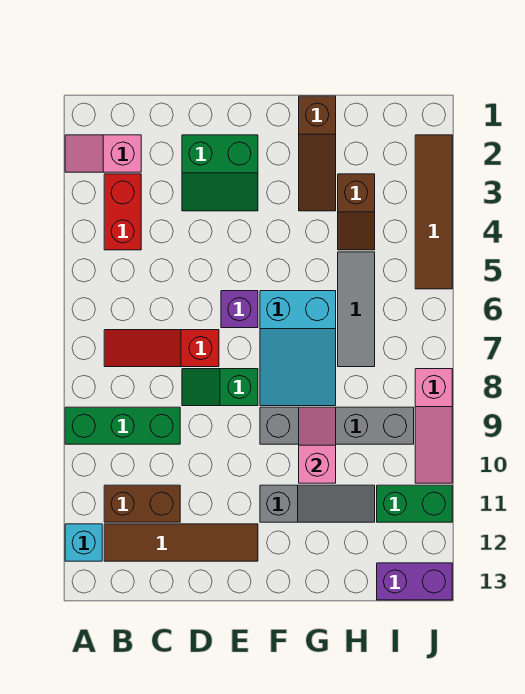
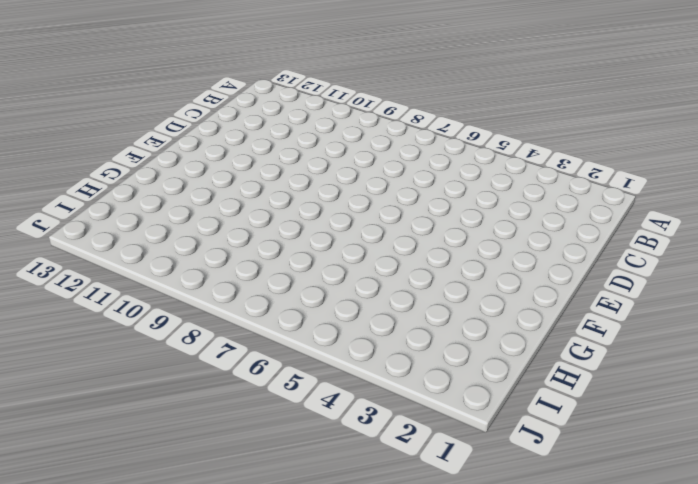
none -> pink slope A2:B2 level 1 top B
none -> green brick A9:C9 level 1
none -> cyan brick A12 level 1

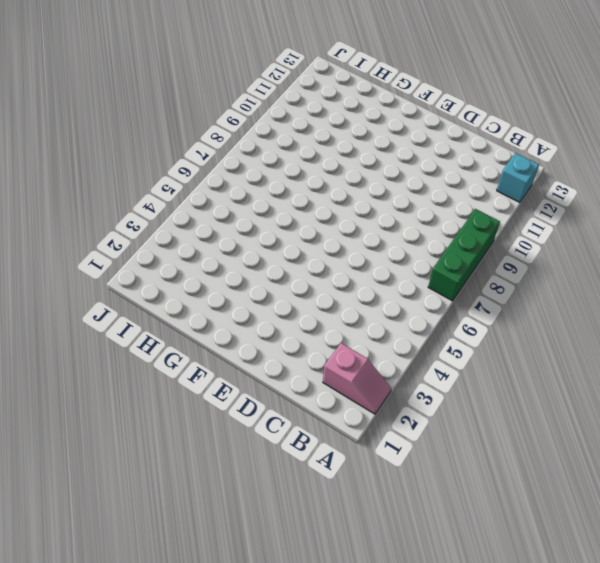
green brick A7:A9 level 1 -> green brick A9:C9 level 1
none -> red brick B3:B4 level 1
none -> red slope B7:D7 level 1 top D
none -> brown brick B11:C11 level 1

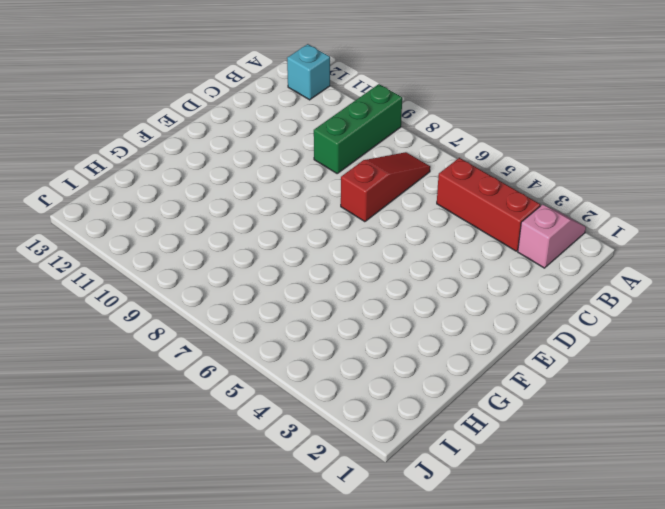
red brick B3:B5 level 1 -> red brick B3:B4 level 1
none -> brown brick B11:C11 level 1
none -> brown tile B12:E12 level 1
none -> green slope D2:E3 level 1 top 2

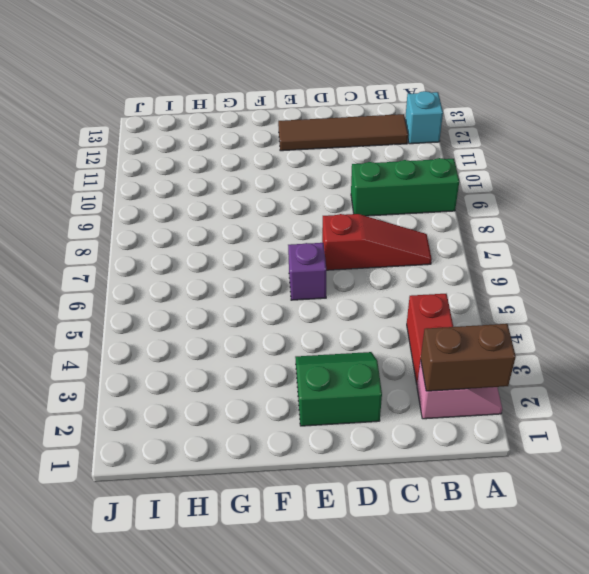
brown brick A2:B2 level 2 -> brown brick B11:C11 level 1
none -> green slope D8:E8 level 1 top E
none -> cyan slope F6:G8 level 1 top 6
none -> grey brick F9:I9 level 1

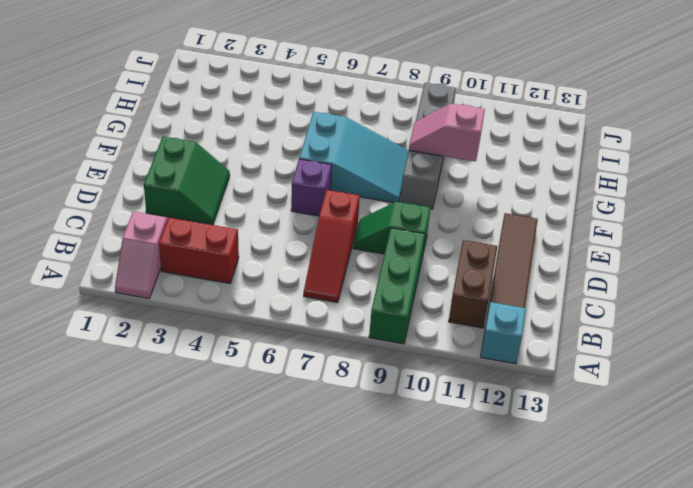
green slope D8:D9 level 1 top 9 -> green slope D8:E8 level 1 top E
none -> grey slope F11:H11 level 1 top F
none -> brown slope G1:G3 level 1 top 1
none -> brown slope H3:H4 level 1 top 3

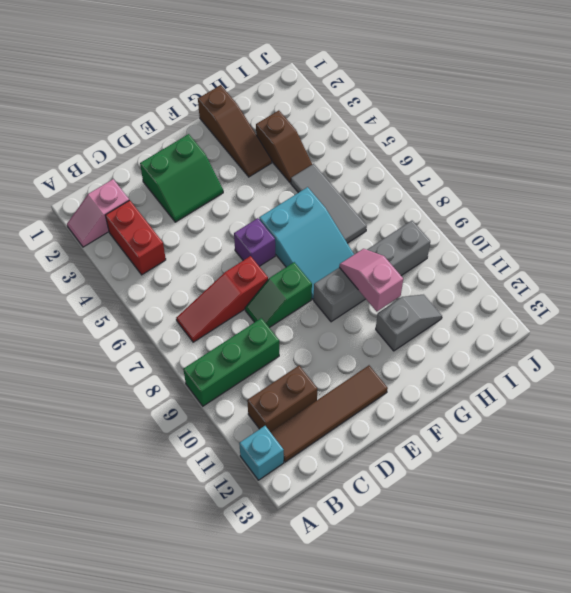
grey slope G11:H11 level 1 top G -> grey slope F11:H11 level 1 top F
none -> green brick I11:J11 level 1
none -> purple brick I13:J13 level 1
none -> brown tile J2:J5 level 1

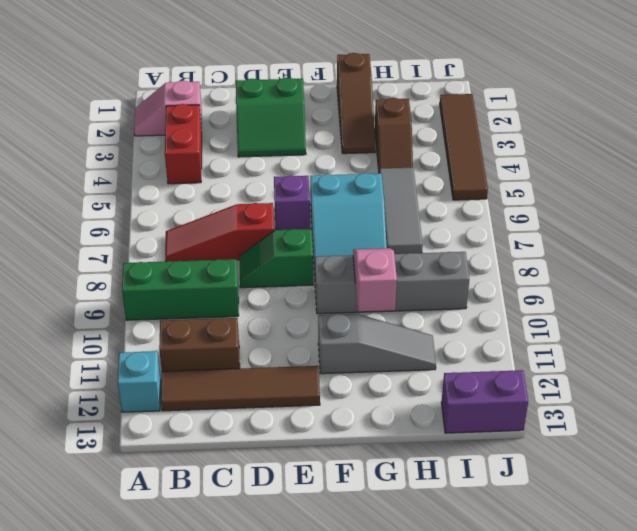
none -> green brick I11:J11 level 1
none -> pink slope J8:J10 level 1 top 8

